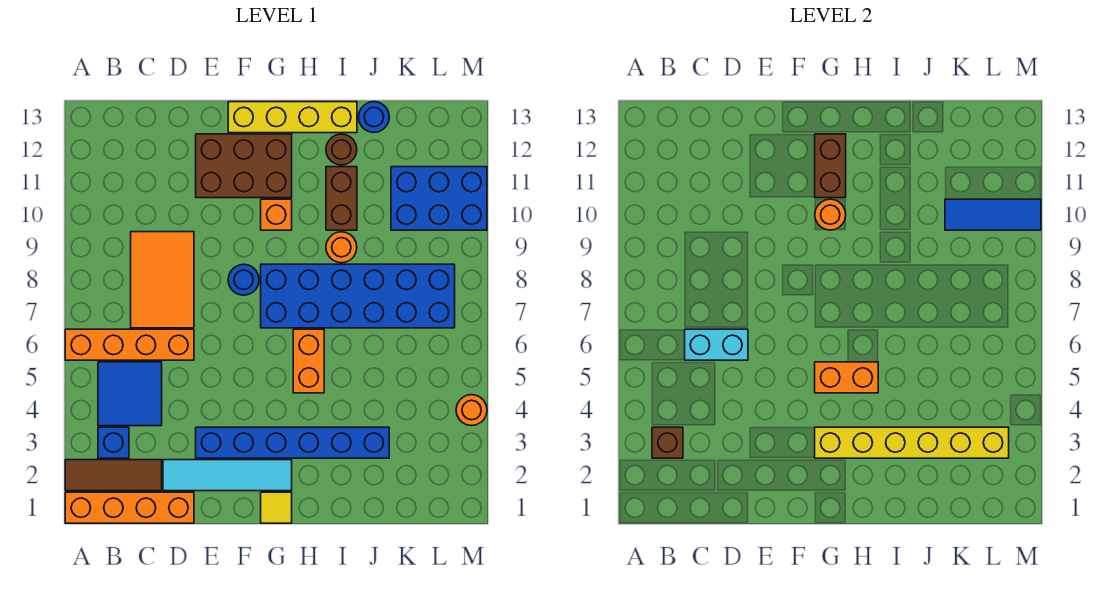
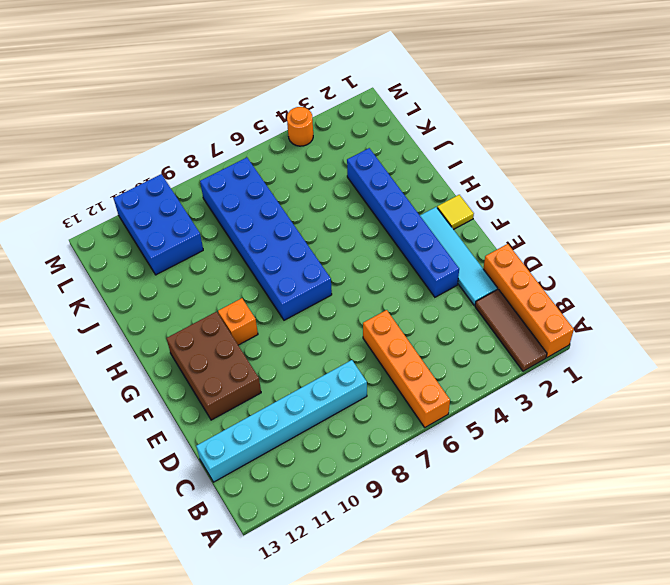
cyan brick C8:C13 level 1 -> orange tile C7:D9 level 1
none -> blue brick B3 level 1
none -> blue tile B4:C5 level 1
none -> blue round brick F8 level 1

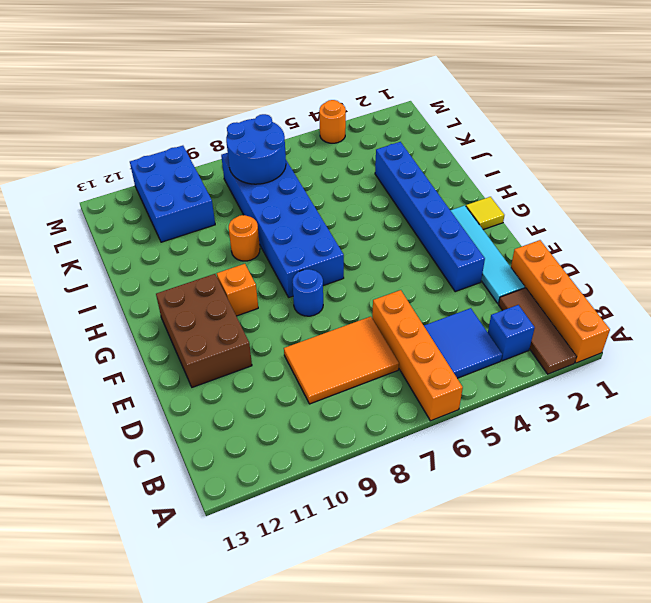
blue round brick K7:L8 level 2 -> none
none -> yellow brick F13:I13 level 1
none -> orange brick H5:H6 level 1
none -> brown brick I10:I11 level 1

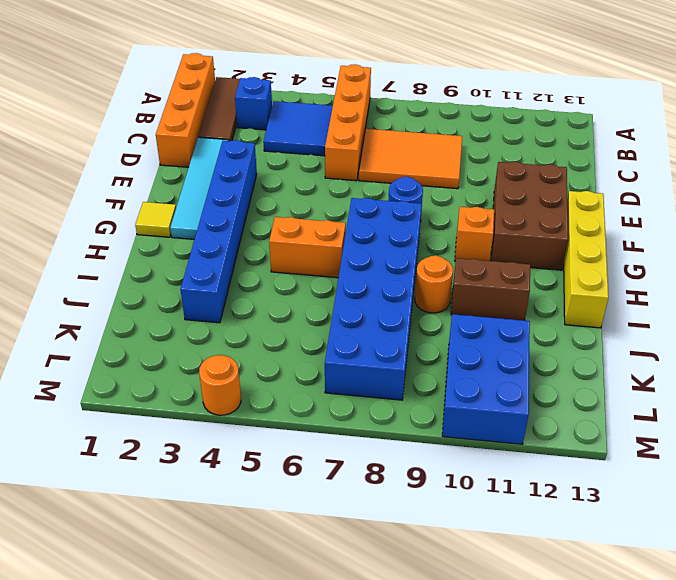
none -> brown round brick I12 level 1
none -> blue round brick J13 level 1
none -> brown brick B3 level 2

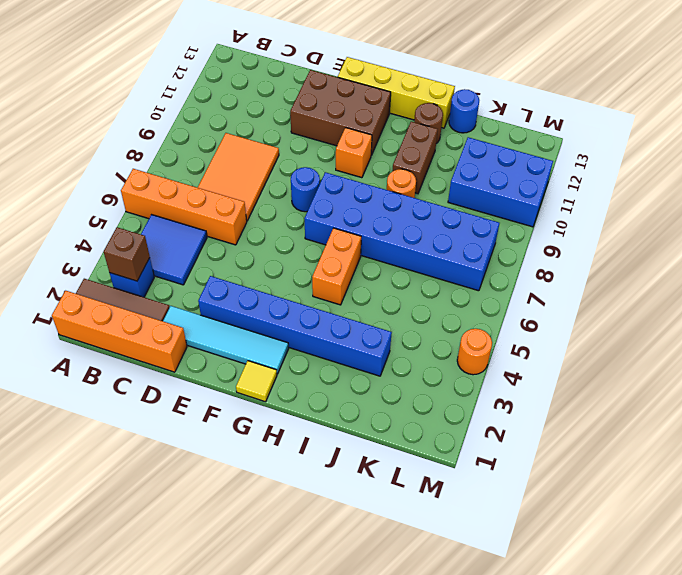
none -> cyan brick C6:D6 level 2
none -> yellow brick G3:L3 level 2
none -> orange brick G5:H5 level 2

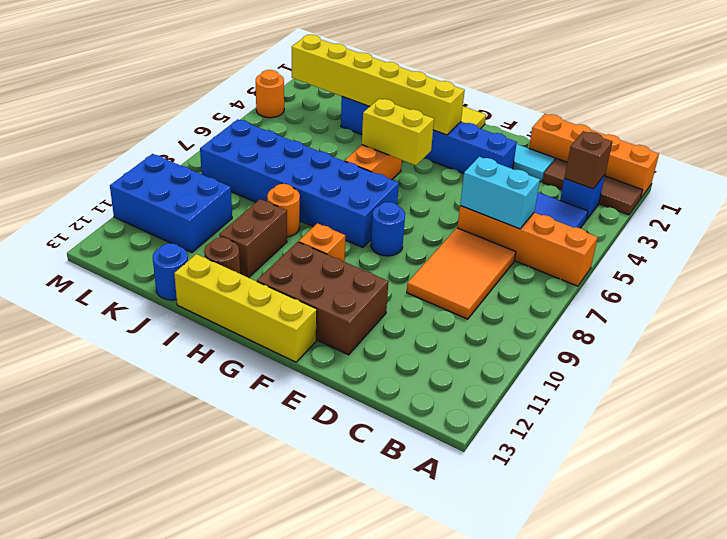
yellow brick G5:H5 level 2 -> orange brick G5:H5 level 2
none -> orange round brick G10 level 2
none -> brown brick G11:G12 level 2
none -> blue tile K10:M10 level 2

